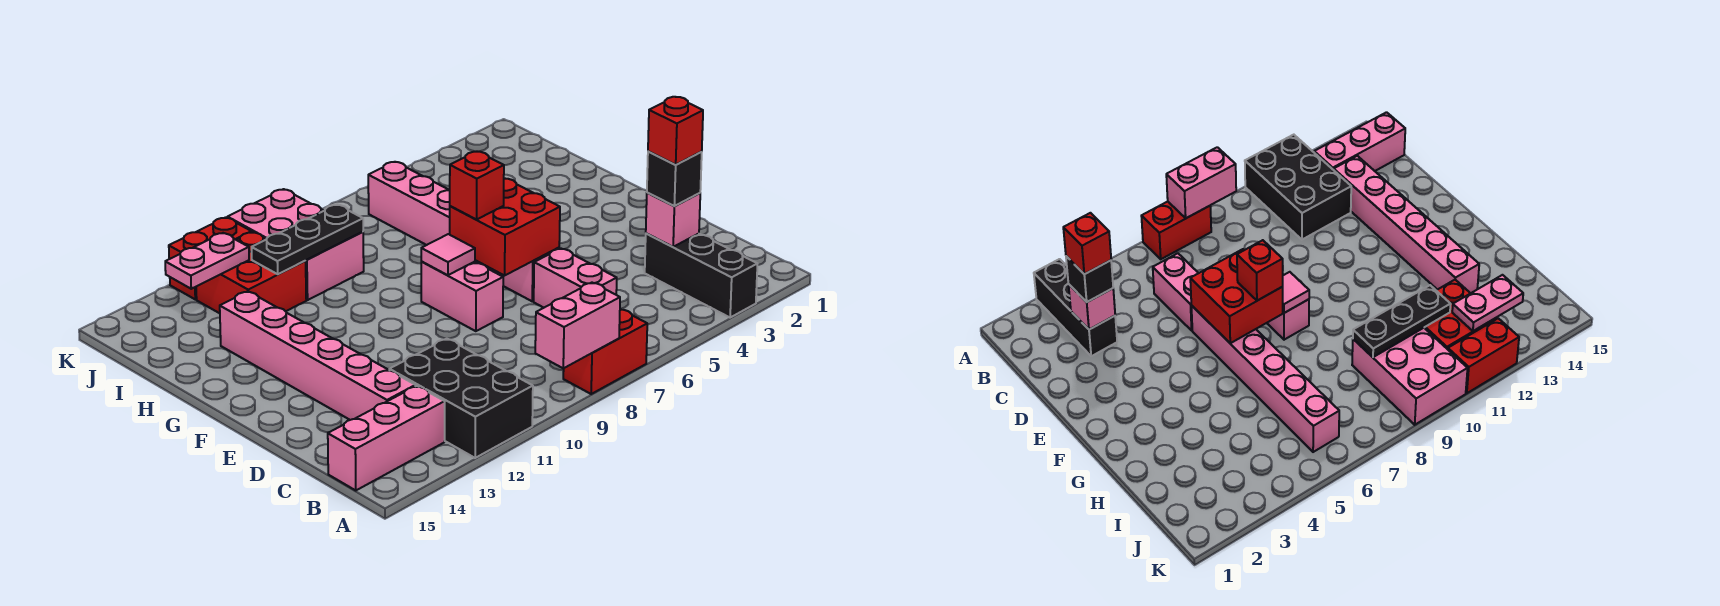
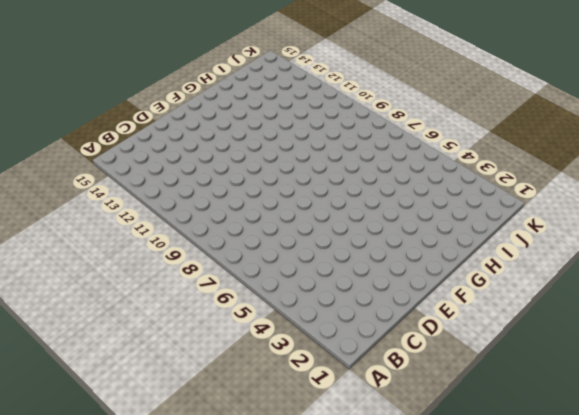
none -> black brick A3:C3 level 1
none -> red brick A7:A8 level 1
none -> black brick A11:C12 level 1

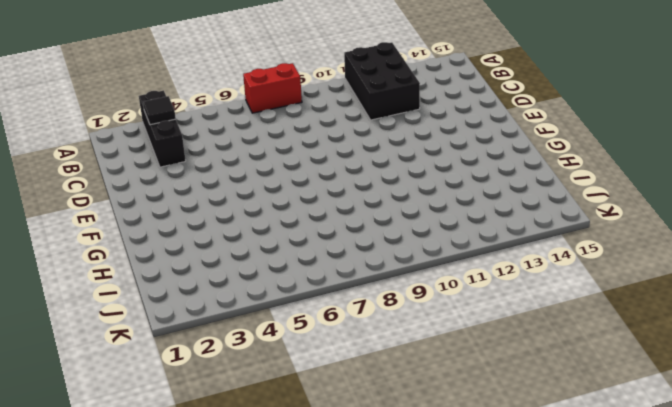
black tile B3 level 2 -> none
none -> pink brick B13:B15 level 1
none -> pink brick C6:D6 level 1
none -> pink brick C13:H13 level 1

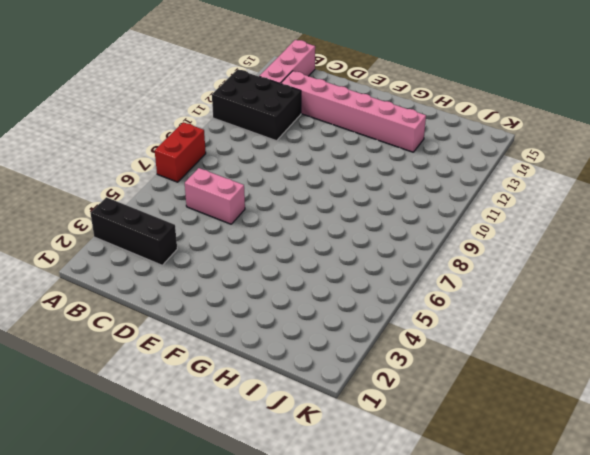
none -> pink brick E6:J6 level 1
none -> pink brick E8:F8 level 1
none -> pink brick I9:K10 level 1

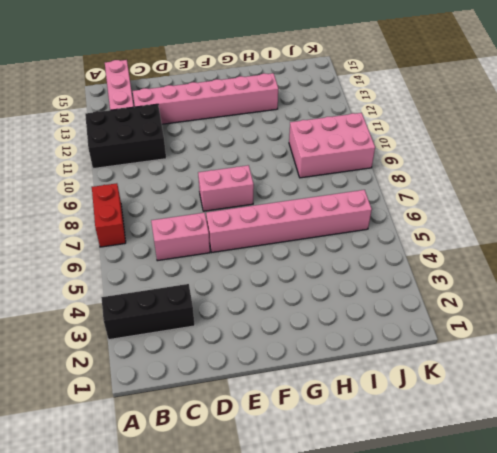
none -> red brick I11:J12 level 1
none -> red brick K11:K12 level 1
none -> pink brick A8:A9 level 2

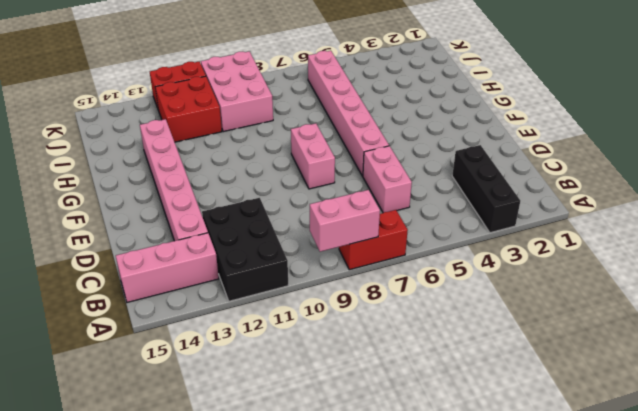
none -> pink brick C3 level 2
none -> red brick E6:F7 level 2
none -> pink tile F8 level 2

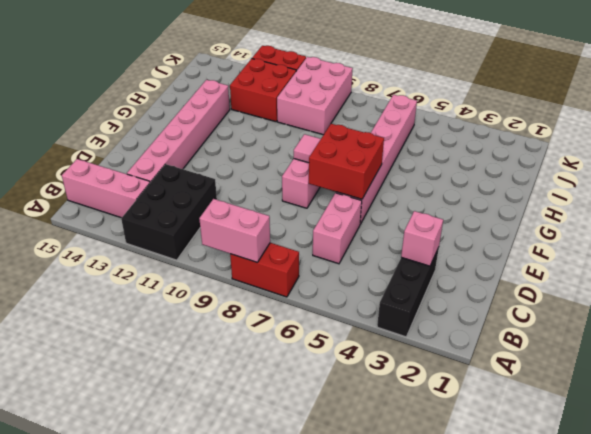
none -> black plate I9:I11 level 2
none -> pink plate J12:J13 level 2
none -> black brick C3 level 3

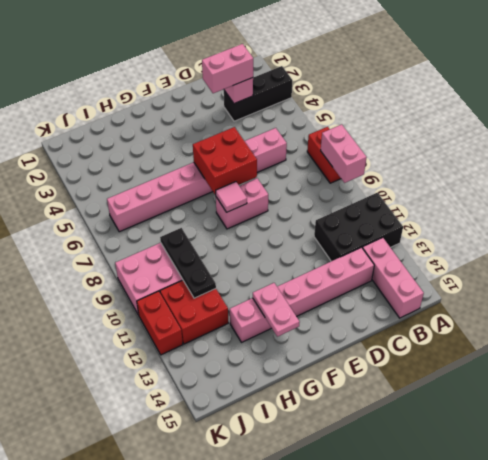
pink brick C3:D3 level 3 -> black brick C3 level 3
pink plate G13:G14 level 2 -> pink plate J12:J13 level 2
none -> red brick F7 level 3
none -> red brick C3 level 4

